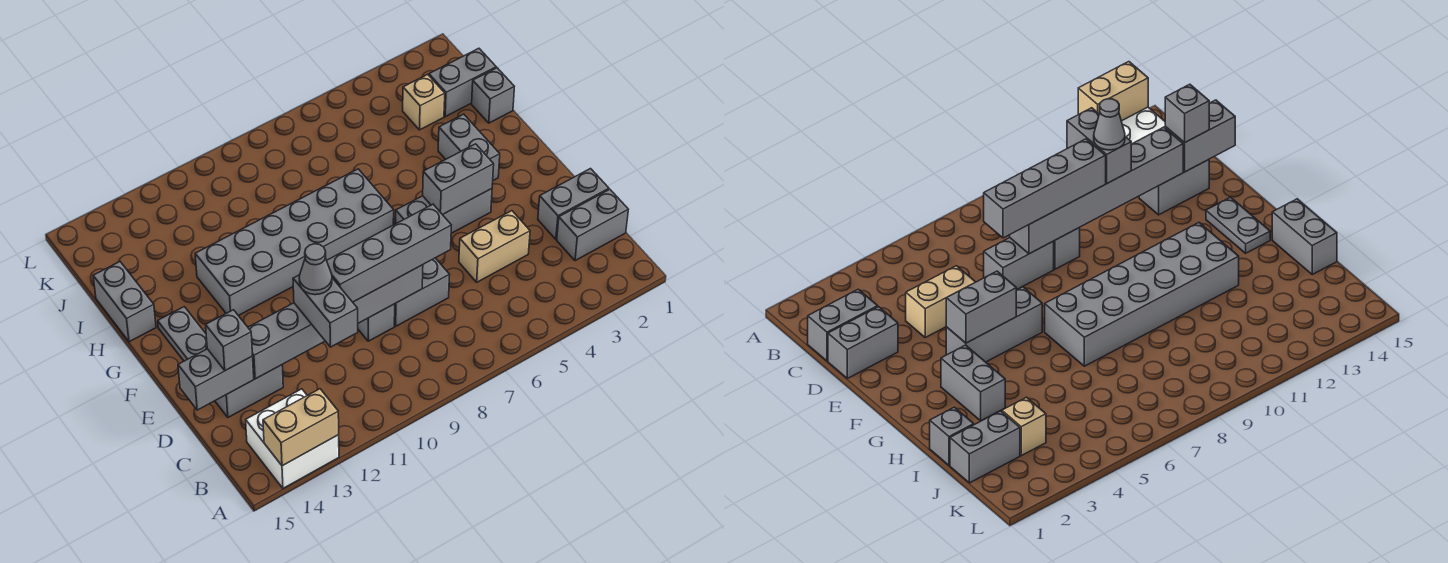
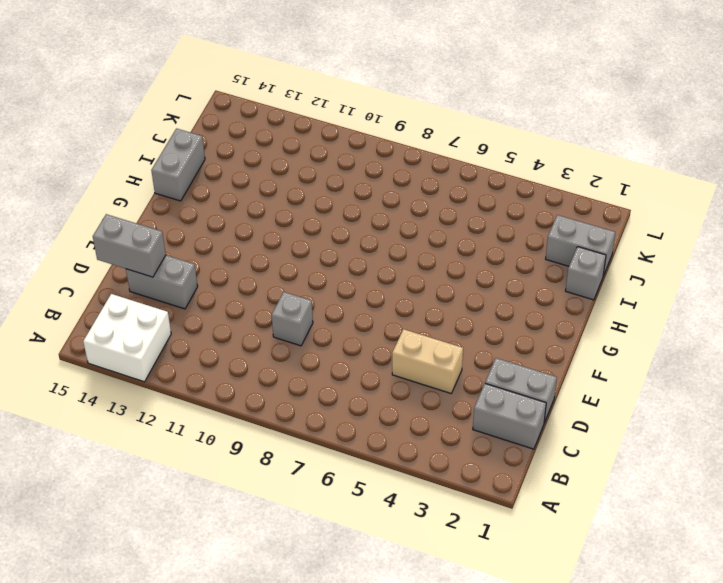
none -> grey brick D7:D8 level 1
none -> grey brick F4:F6 level 1
none -> grey plate F14:G14 level 1

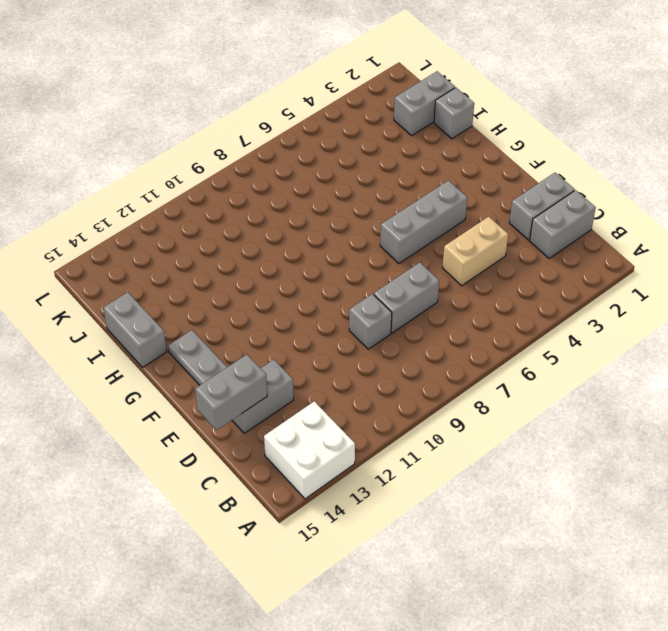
none -> grey brick G3:H3 level 1
none -> grey brick G7:H12 level 1
none -> tan brick J3 level 1

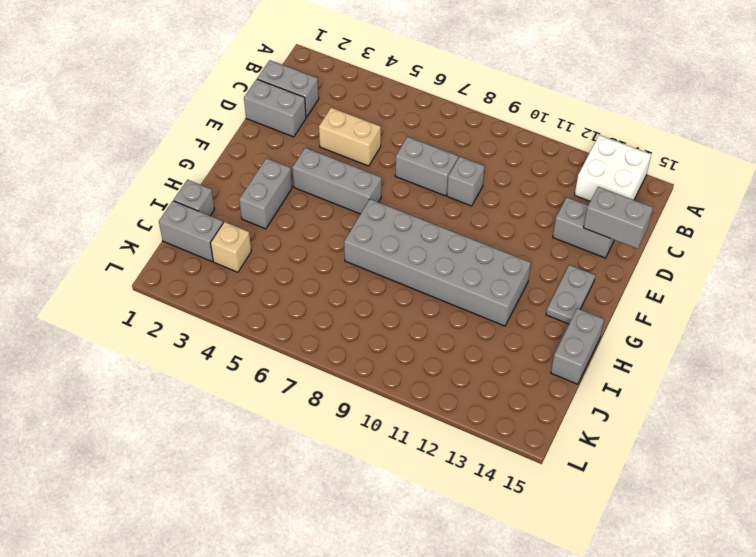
none -> tan brick A13:A14 level 2
none -> grey brick D8:D13 level 2
none -> grey brick F4:F5 level 2

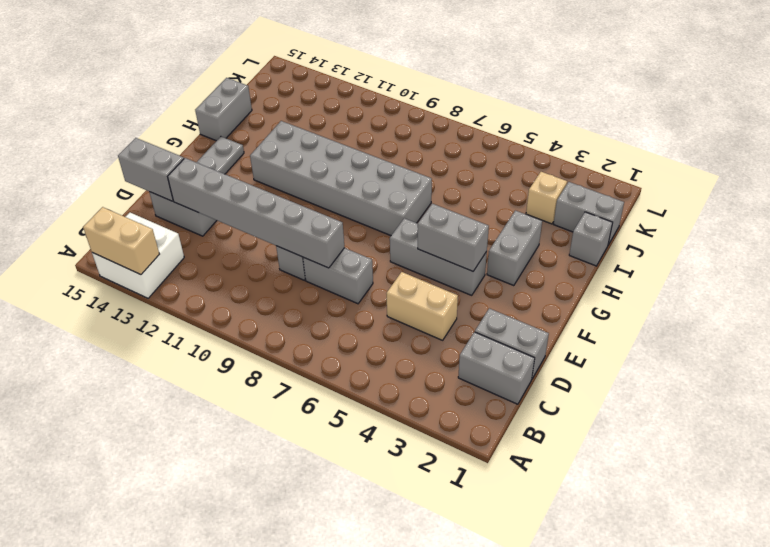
none -> grey brick C11:D11 level 3
none -> grey brick D7:D10 level 3
none -> grey brick D14 level 3

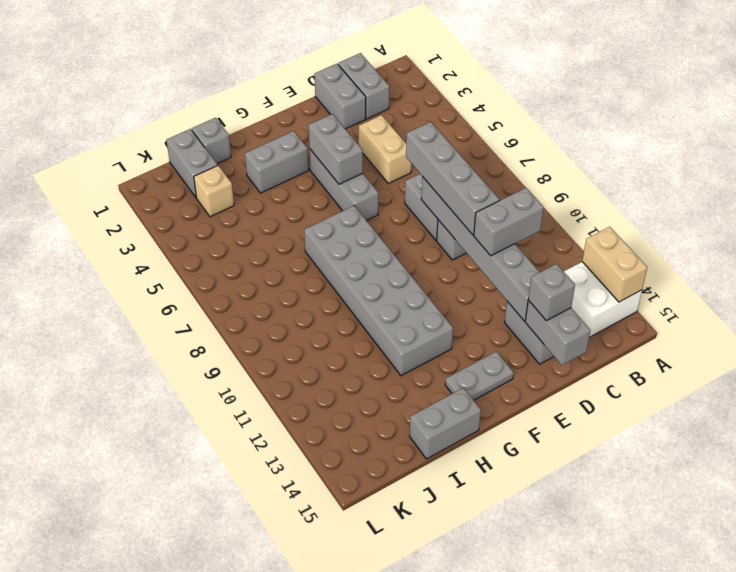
none -> grey cone D11 level 4

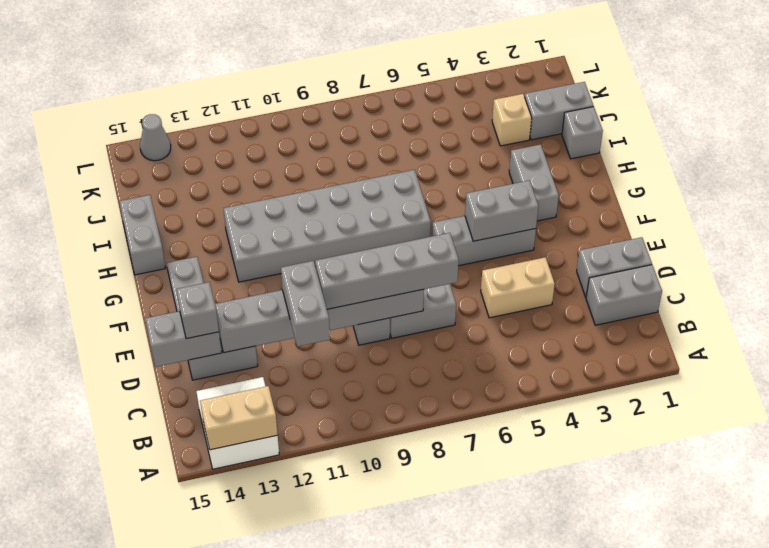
grey cone L14 level 1 -> grey cone D11 level 4

